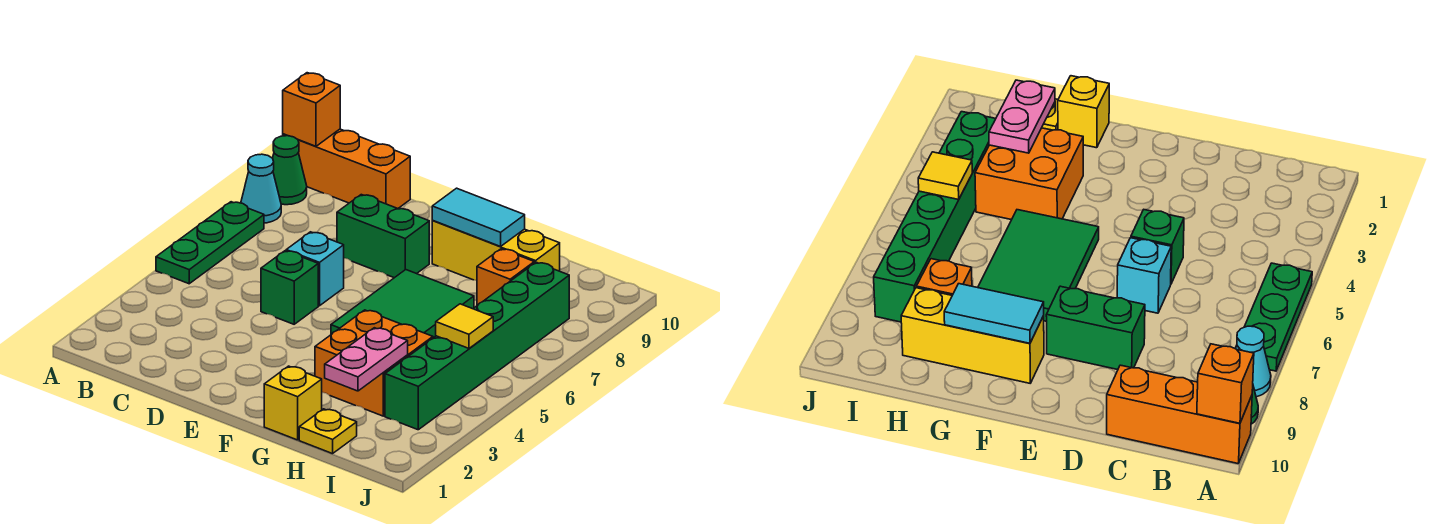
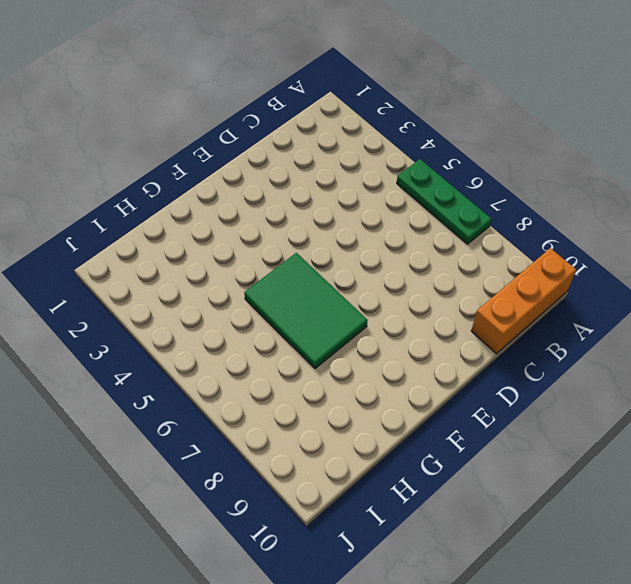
none -> cyan cone A8 level 1
none -> green cone A9 level 1
none -> green brick D5 level 1

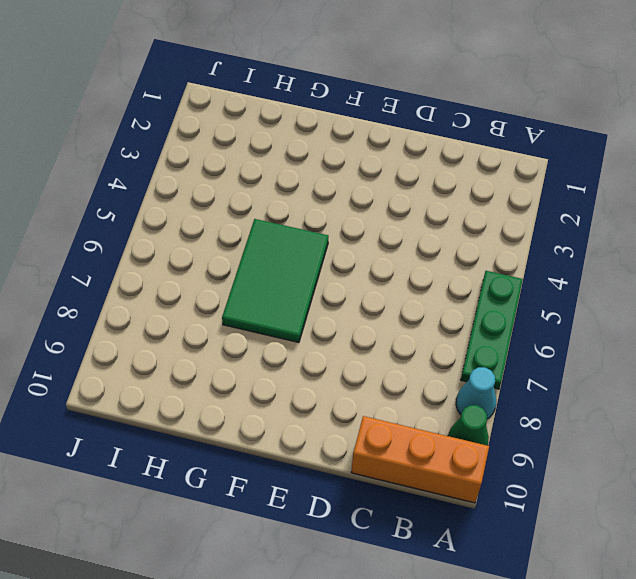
none -> green brick D5 level 1
none -> cyan brick D6 level 1
none -> green brick D8:E8 level 1

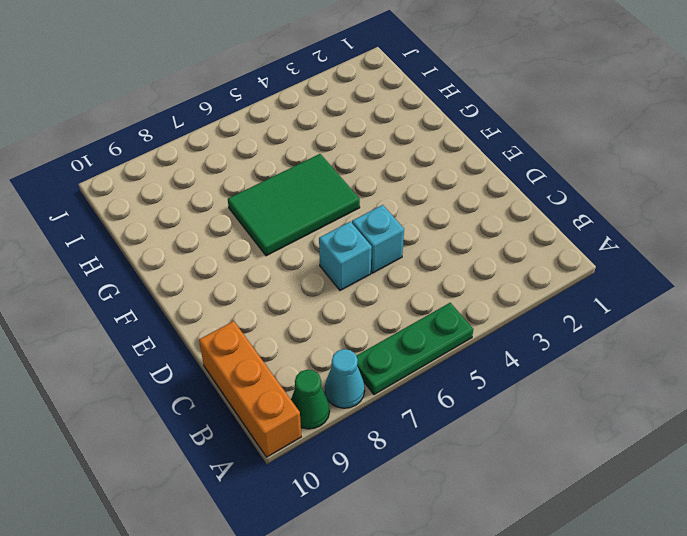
cyan brick D5 level 1 -> green brick D5 level 1
none -> green brick D8:E8 level 1
none -> yellow brick F9:H9 level 1
none -> yellow brick G1 level 1

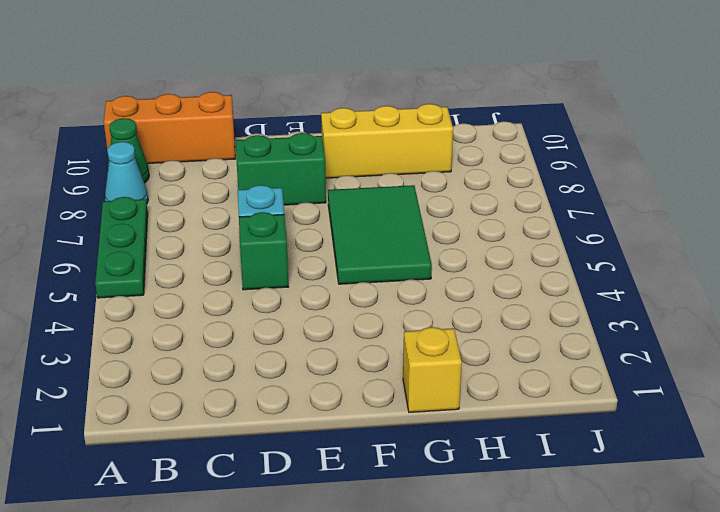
none -> orange brick G3:H4 level 1
none -> yellow plate H1 level 1
none -> orange brick H8 level 1

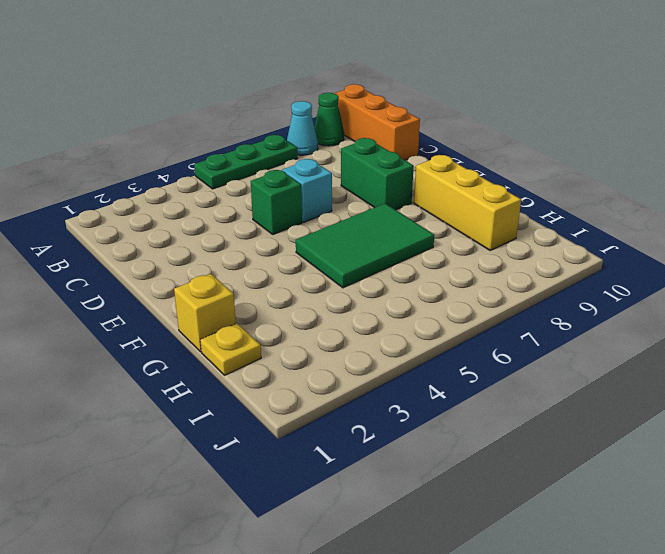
none -> orange brick G3:H4 level 1
none -> orange brick H8 level 1
none -> green brick I3:I8 level 1

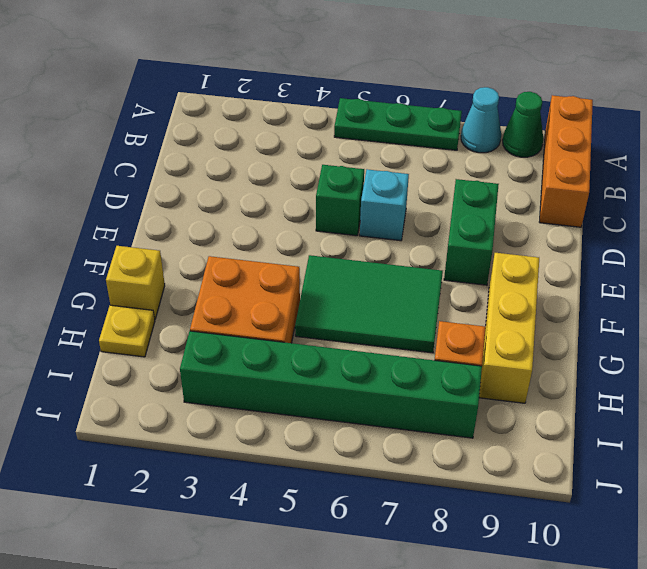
none -> orange brick A10 level 2
none -> cyan tile F9:G9 level 2
none -> pink plate H2:H3 level 2

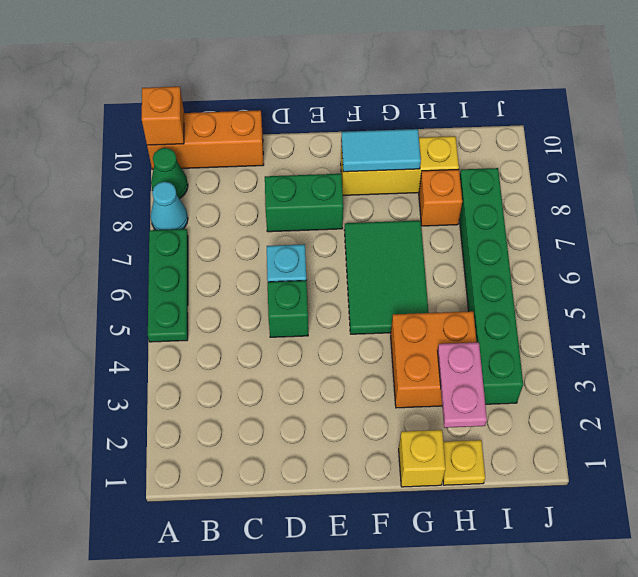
none -> yellow tile I5 level 2

